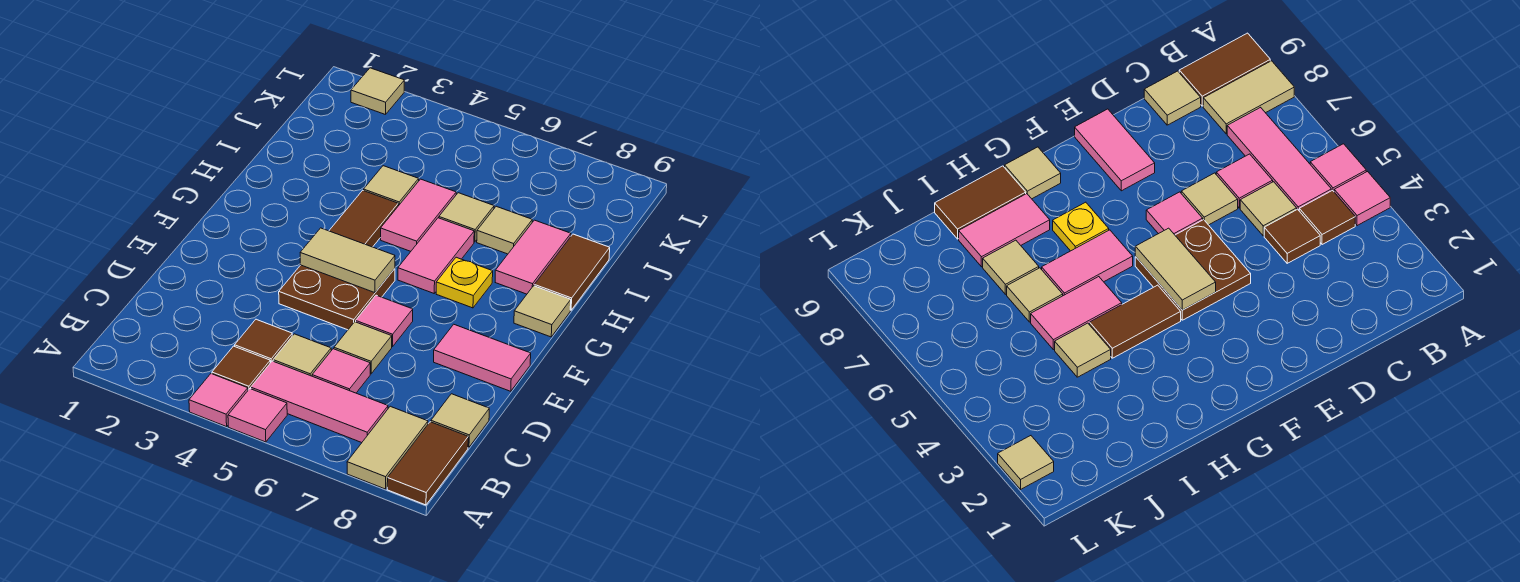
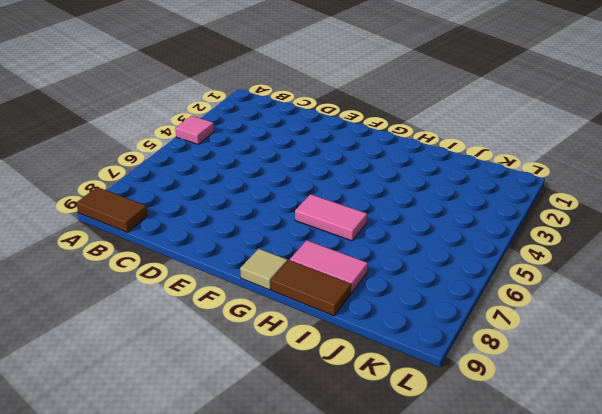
none -> pink tile A5 level 1
none -> tan tile A8:B8 level 1
none -> brown tile B4 level 1

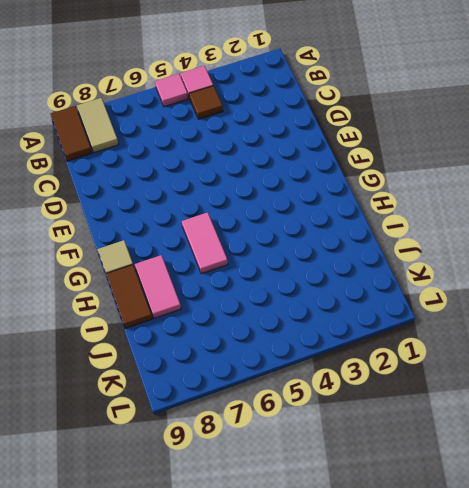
none -> pink tile B5:B7 level 1
none -> brown tile C4 level 1
none -> tan tile C5 level 1

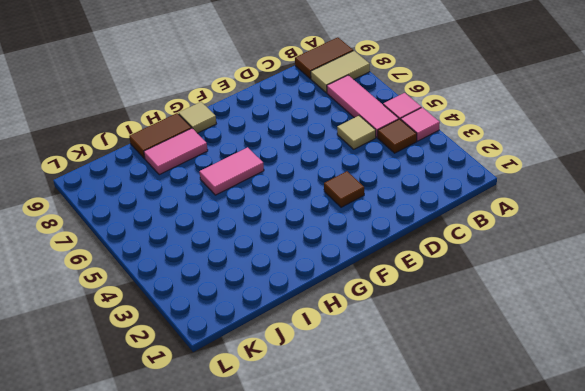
brown tile E3 level 1 -> brown tile C4 level 1
none -> pink tile C6 level 1
none -> tan tile C9 level 1
none -> tan tile D6 level 1

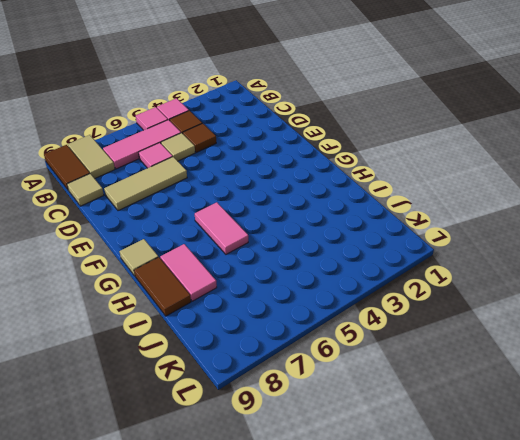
tan tile D6:D8 level 1 -> tan tile D6 level 1
none -> brown plate E4:F5 level 1
none -> pink tile E6 level 1
none -> pink tile E8:E9 level 1

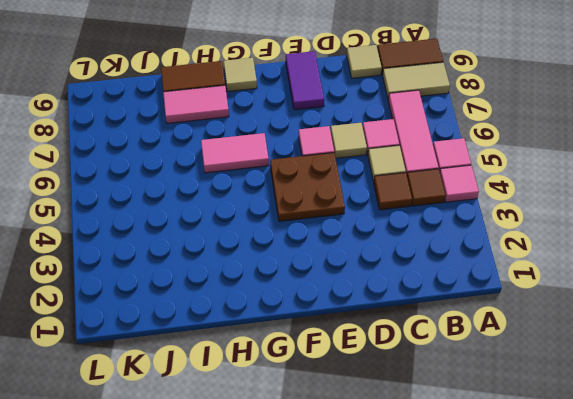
purple tile E8:E9 level 1 -> pink tile E8:E9 level 1
none -> brown tile G4:H4 level 1
none -> yellow plate G7 level 1
none -> pink tile H5:I5 level 1

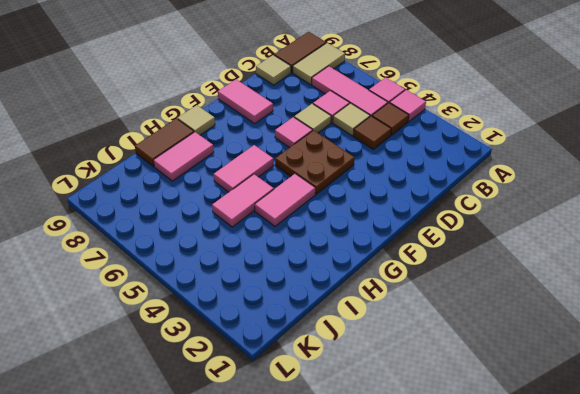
pink tile G4:H4 level 1 -> brown tile G4:H4 level 1
none -> yellow plate G7 level 1
none -> tan tile I4 level 1
none -> tan tile I6 level 1

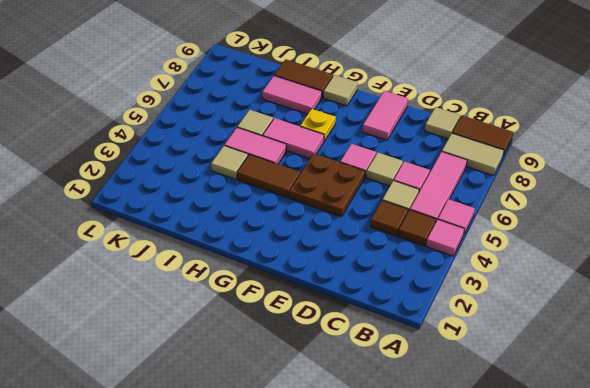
none -> tan tile I7 level 1
none -> tan tile L2 level 1
none -> tan tile F4:F5 level 2

